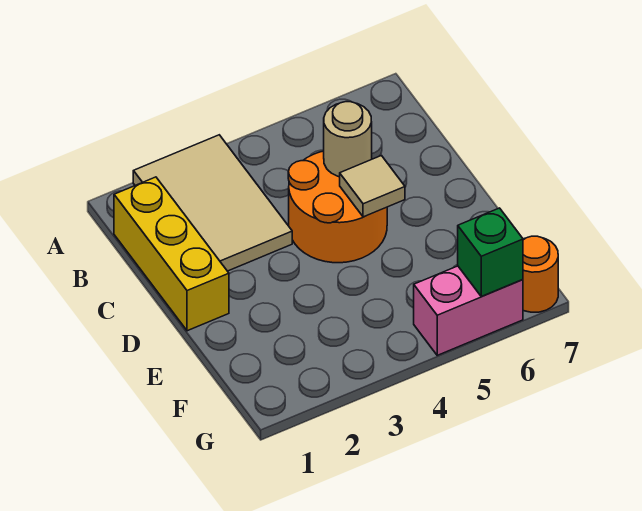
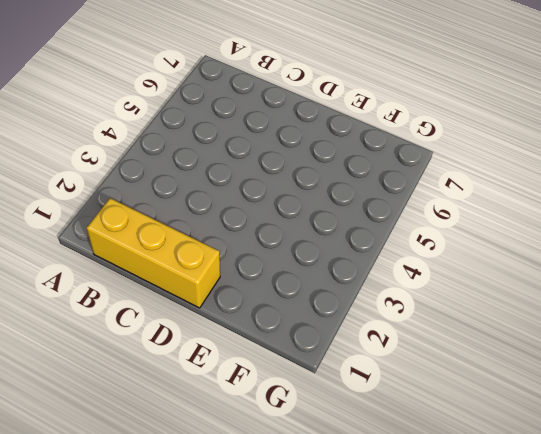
none -> tan tile A2:C3 level 1
none -> orange round brick C4:D5 level 1

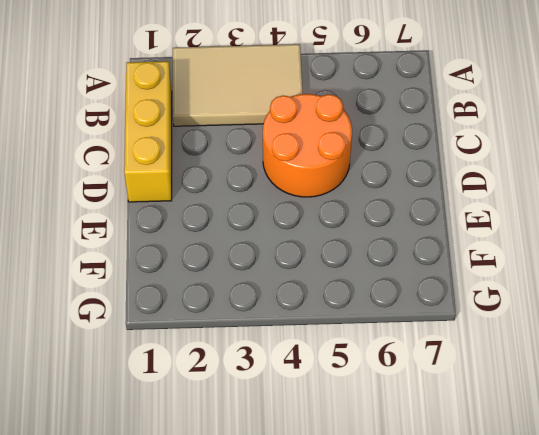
tan tile A2:B4 level 1 -> tan tile A2:C3 level 1
none -> pink brick G5:G6 level 1
none -> orange round brick G7 level 1

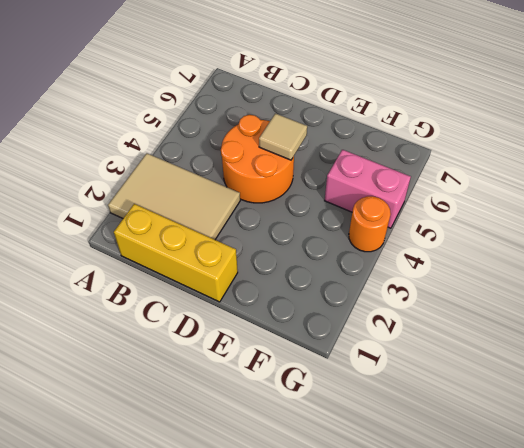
pink brick F5:G5 level 1 -> pink brick G5:G6 level 1
orange round brick G4 level 1 -> orange round brick G7 level 1
none -> tan round brick C5 level 2
none -> green brick G6 level 2

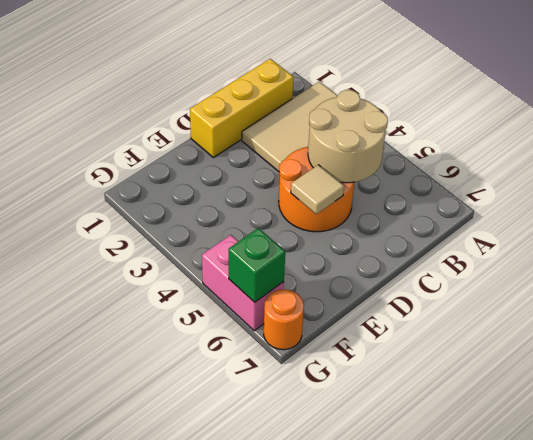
tan round brick B4:C5 level 2 -> tan round brick C5 level 2

